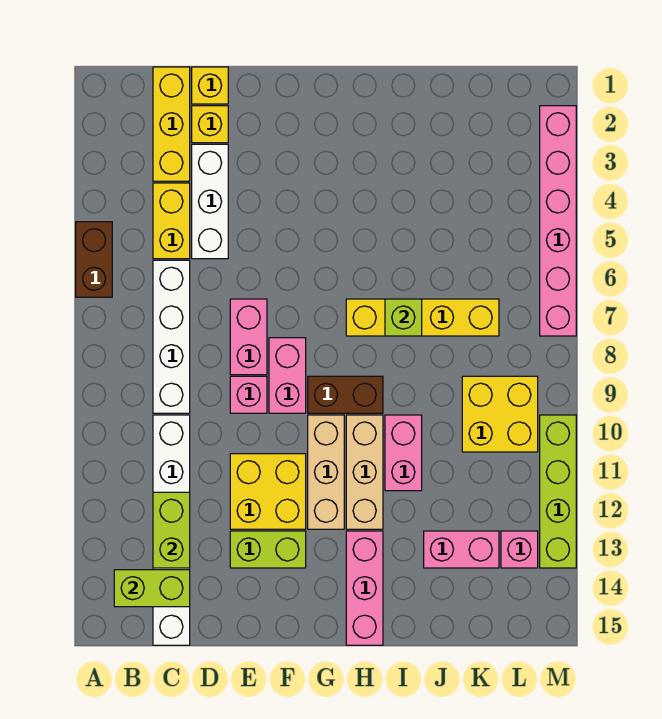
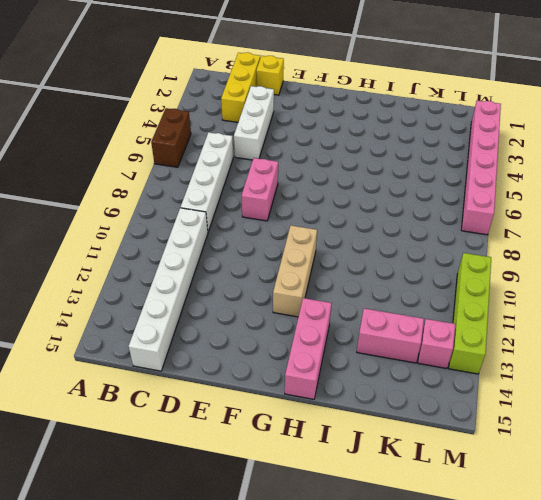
none -> yellow brick C4:C5 level 1
none -> yellow brick D2 level 1
none -> pink brick E9 level 1

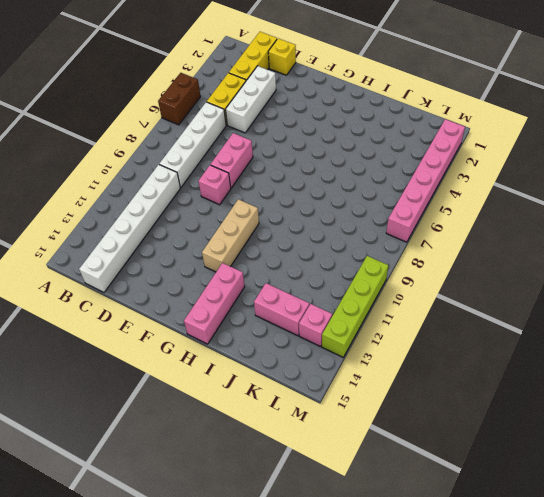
none -> yellow brick D2 level 1
none -> yellow brick E11:F12 level 1
none -> lime brick E13:F13 level 1

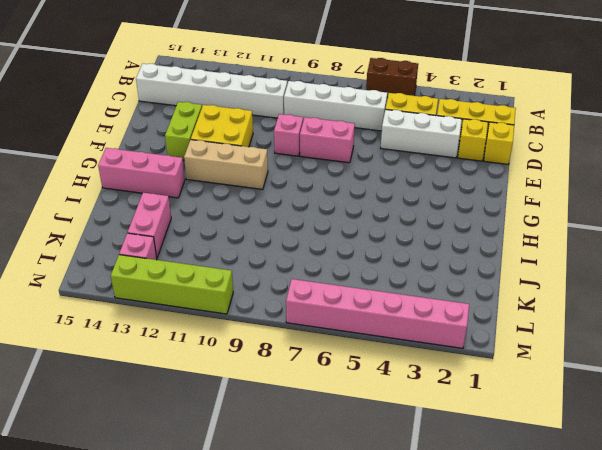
none -> pink brick F8:F9 level 1
none -> brown brick G9:H9 level 1
none -> yellow brick H7:K7 level 1

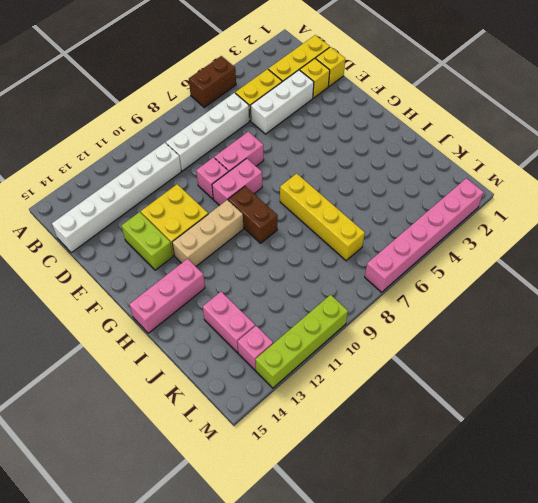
none -> tan brick H10:H12 level 1
none -> pink brick I10:I11 level 1
none -> yellow brick K9:L10 level 1

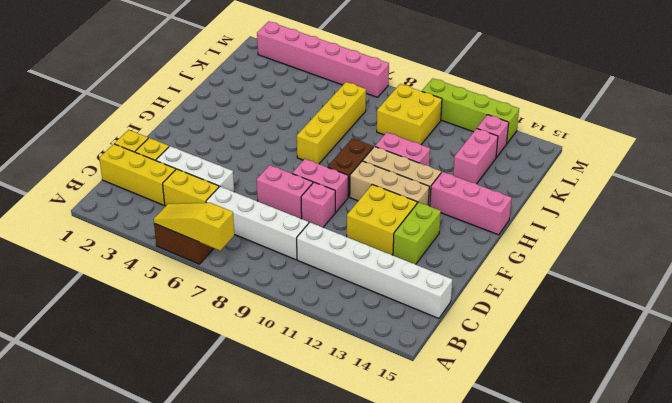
yellow slope A5:A7 level 2 top 7 -> none
none -> lime brick B14:C14 level 2
none -> lime brick C12:C13 level 2
none -> lime brick I7 level 2

